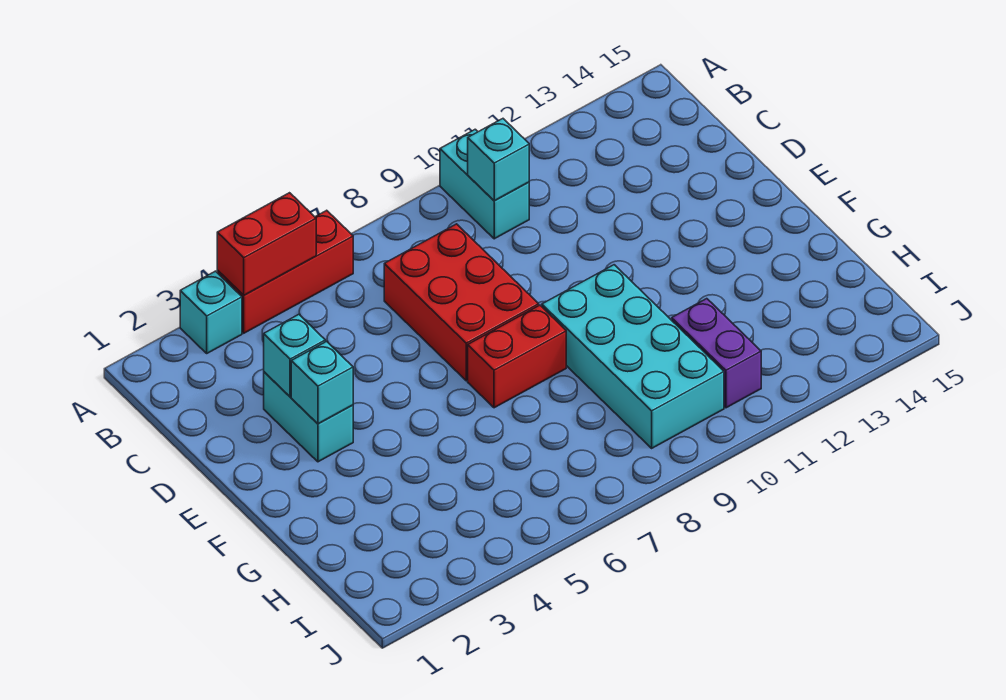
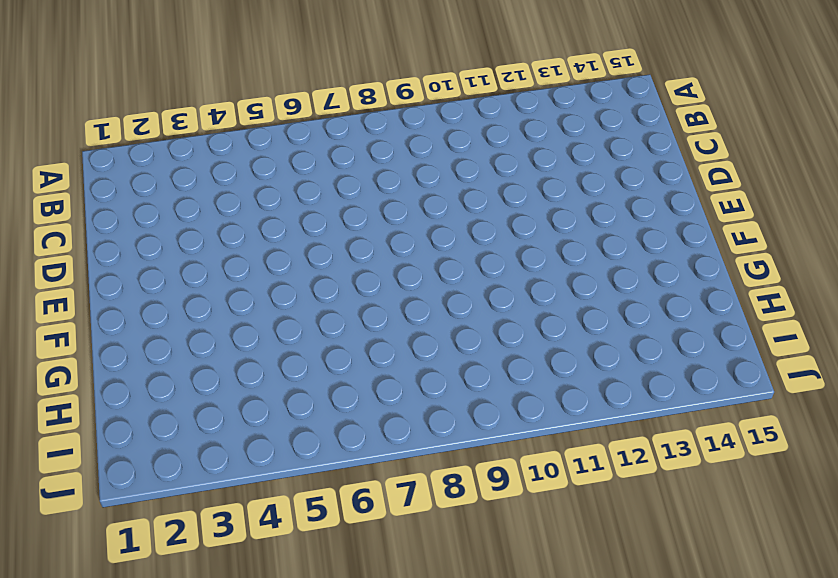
none -> cyan brick A3 level 1
none -> red brick A4:A6 level 1
none -> cyan brick A10:B10 level 1

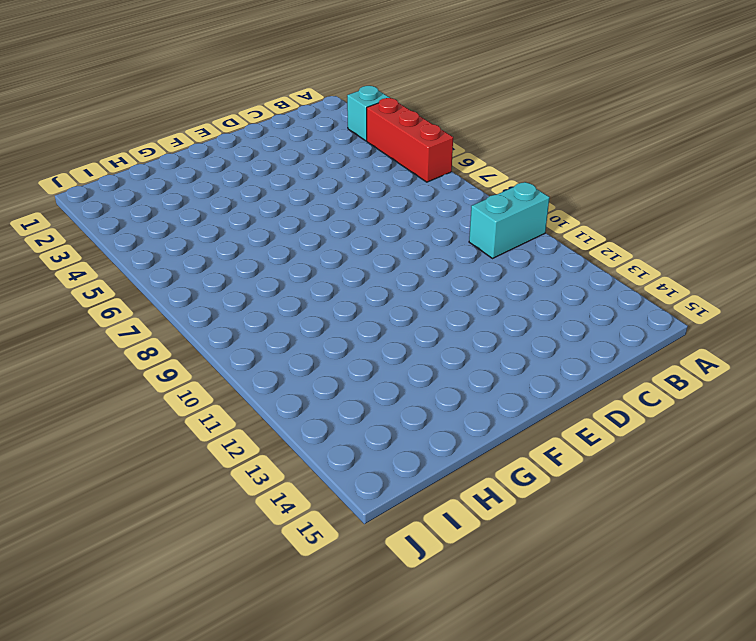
none -> red brick C7:E8 level 1
none -> cyan brick D3:E3 level 1
none -> red brick F7:F8 level 1

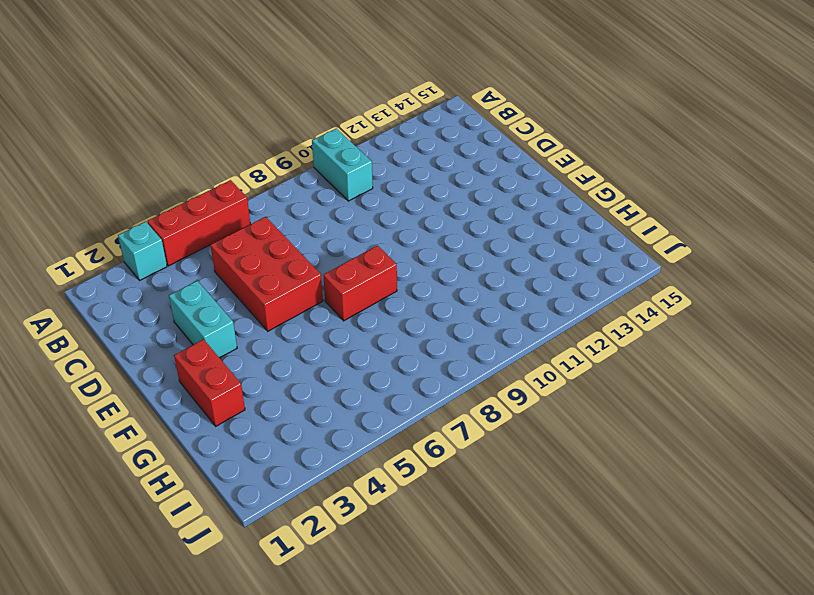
red brick C5:E6 level 1 -> red brick C7:E8 level 1
red brick F2:G2 level 1 -> red brick A4:A5 level 2
none -> cyan brick F9:I10 level 1
none -> purple brick H11:I11 level 1
none -> cyan brick B10 level 2

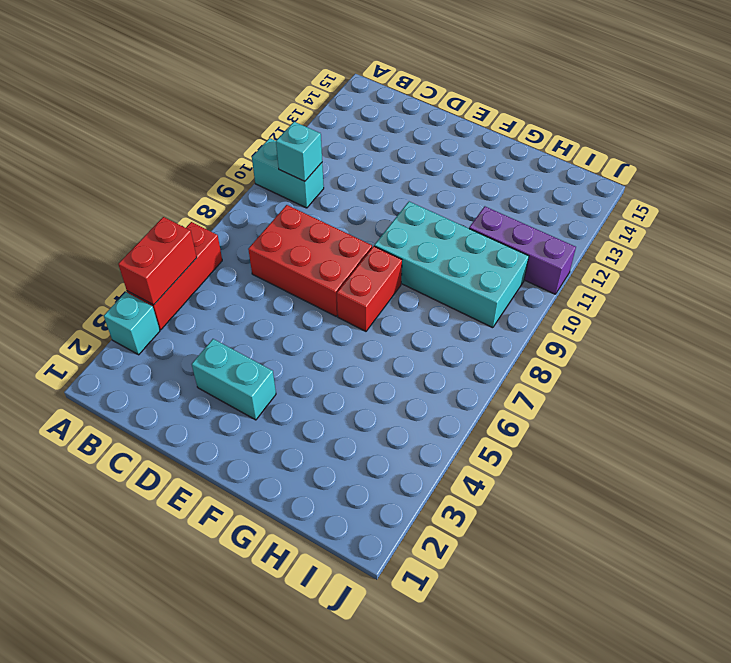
purple brick H11:J11 level 1 -> purple brick H11:I11 level 1
none -> cyan brick D3 level 2
none -> cyan brick E3 level 2

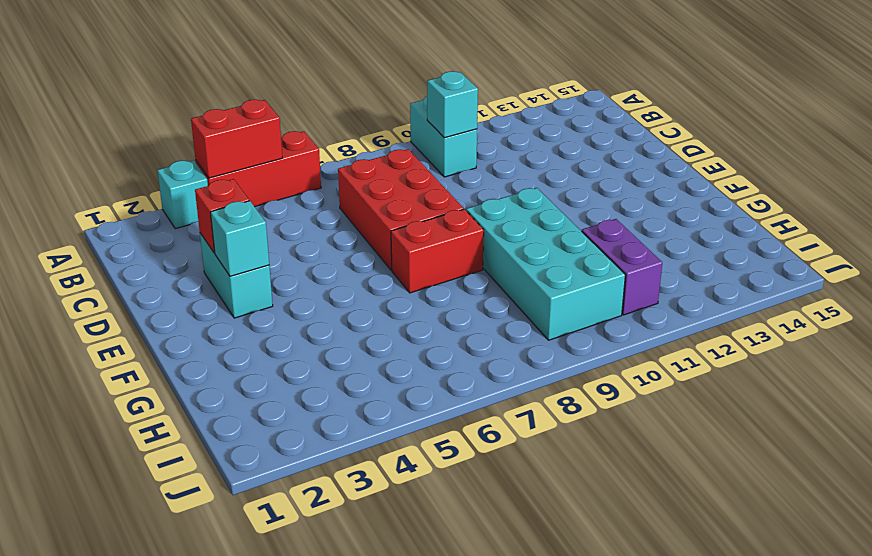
red brick D3 level 2 -> cyan brick D3 level 2

